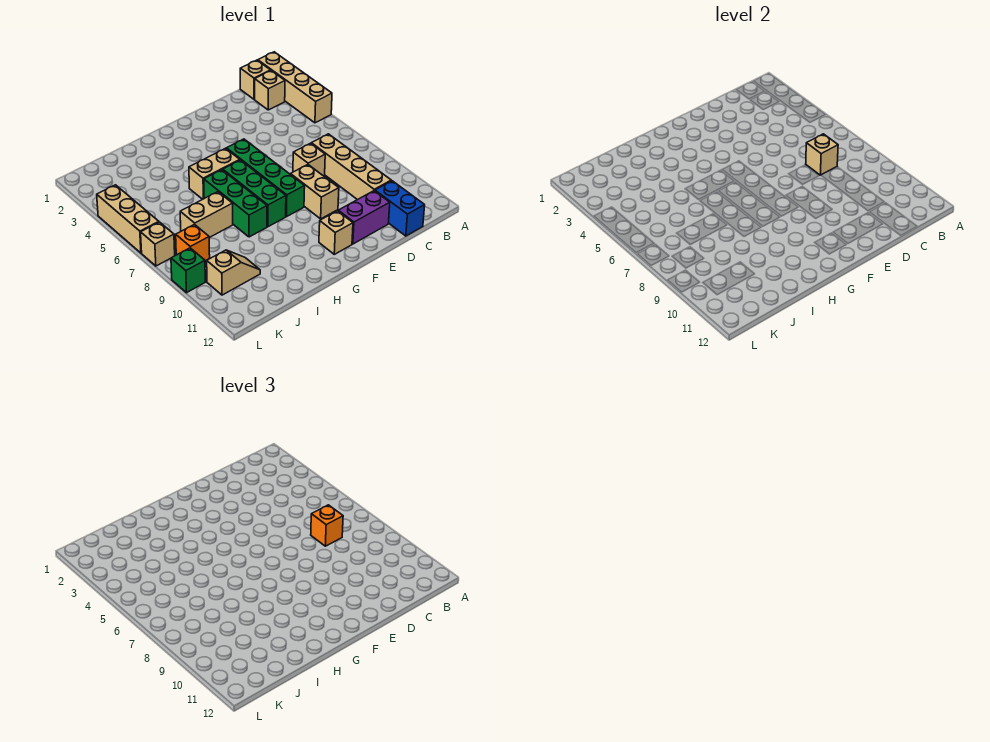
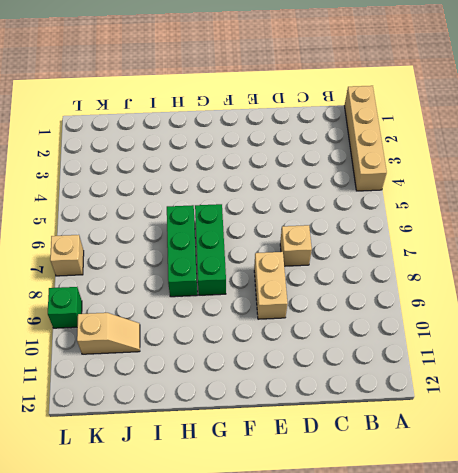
none -> tan brick B1 level 1
none -> tan brick B2 level 1
none -> tan brick C7:C10 level 1

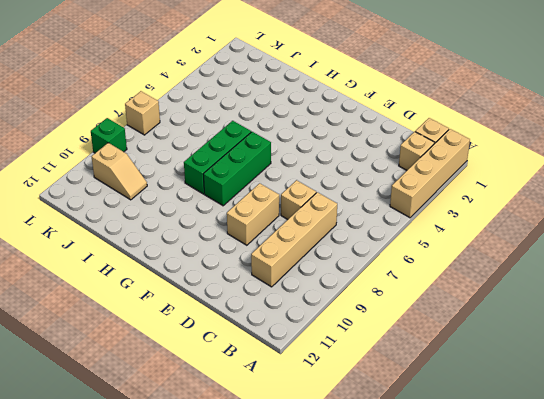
none -> blue brick C11:C12 level 1
none -> purple brick D11:E11 level 1
none -> green brick F5:F8 level 1

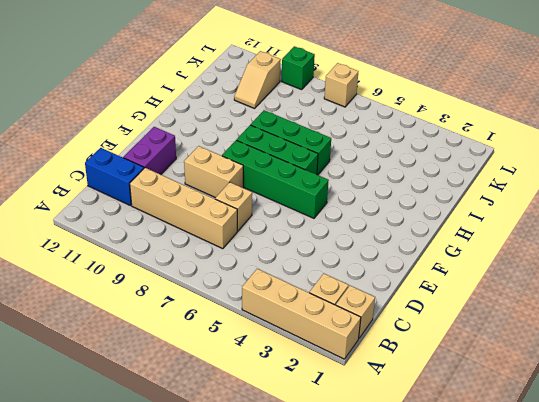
none -> tan brick F11 level 1
none -> tan brick G5:H5 level 1
none -> tan brick I7:J7 level 1

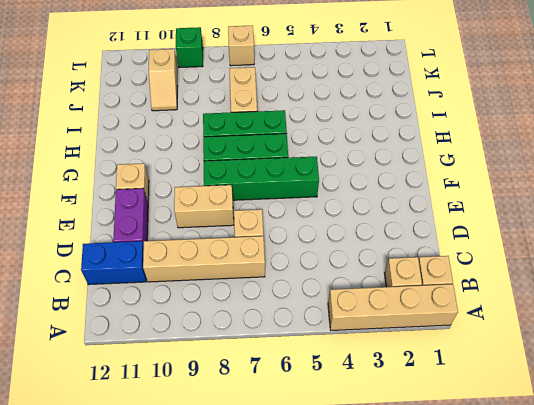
none -> tan brick G5:H5 level 1
none -> orange brick K8 level 1
none -> tan brick L4:L6 level 1

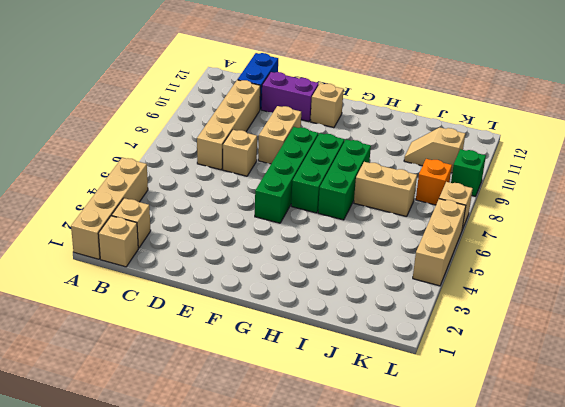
none -> tan brick G5:H5 level 1
none -> tan brick C7 level 2
none -> orange brick C7 level 3

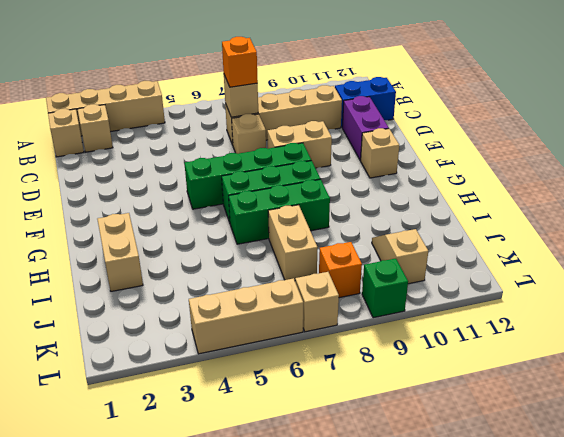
tan brick H2:I2 level 1 -> tan brick G5:H5 level 1

